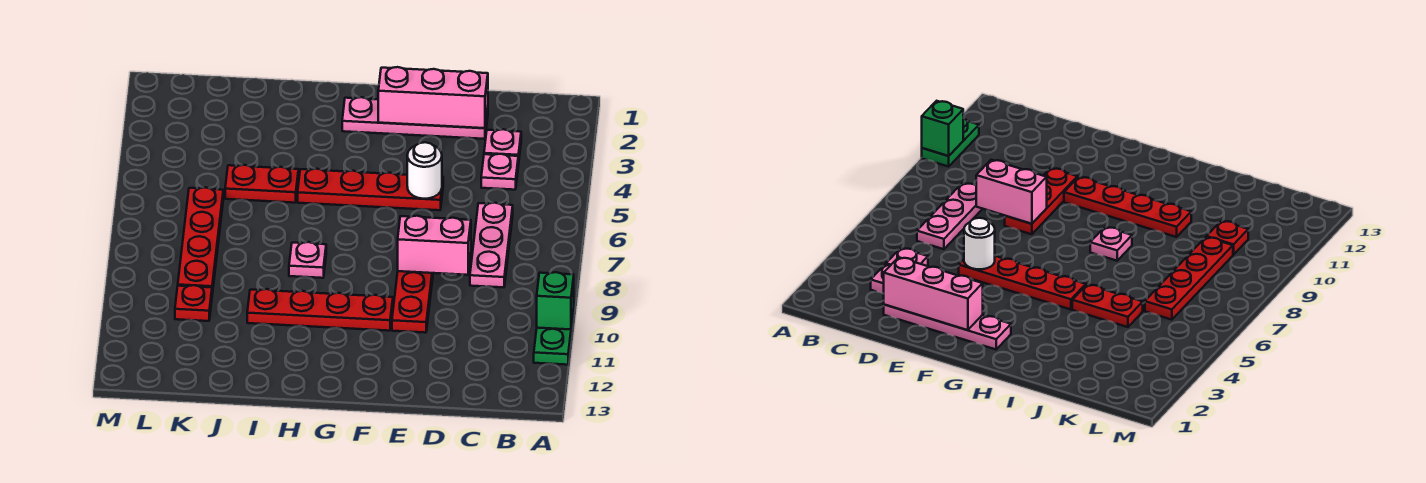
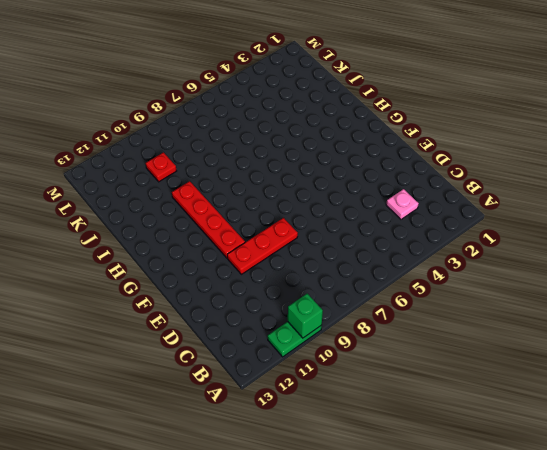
none -> pink plate C4 level 1
none -> pink plate C6:C8 level 1
none -> pink plate D2:G2 level 1

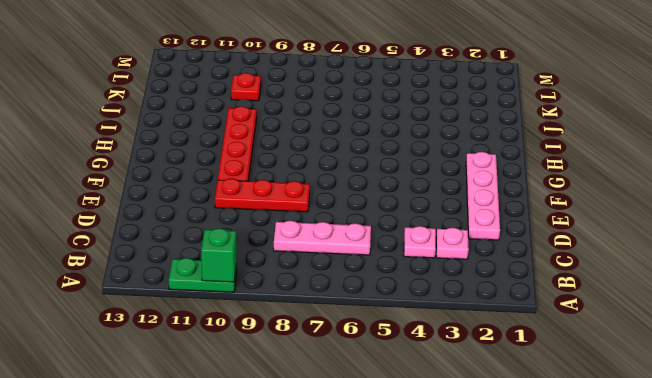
none -> red plate E5:H5 level 1
none -> pink plate H8 level 1
none -> red plate I5:J5 level 1

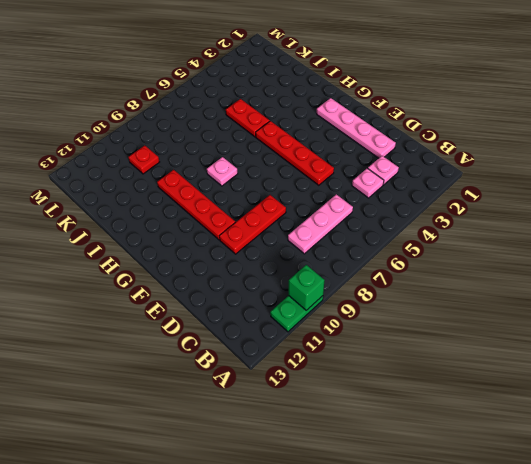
none -> red plate K6:K9 level 1
none -> pink brick D2:F2 level 2
none -> pink brick D8:E8 level 2

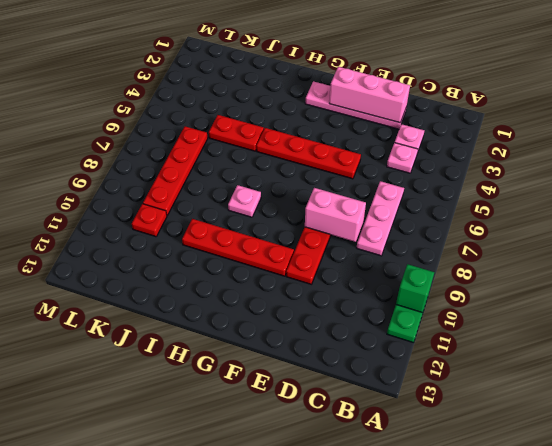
none -> white round brick E5 level 2

